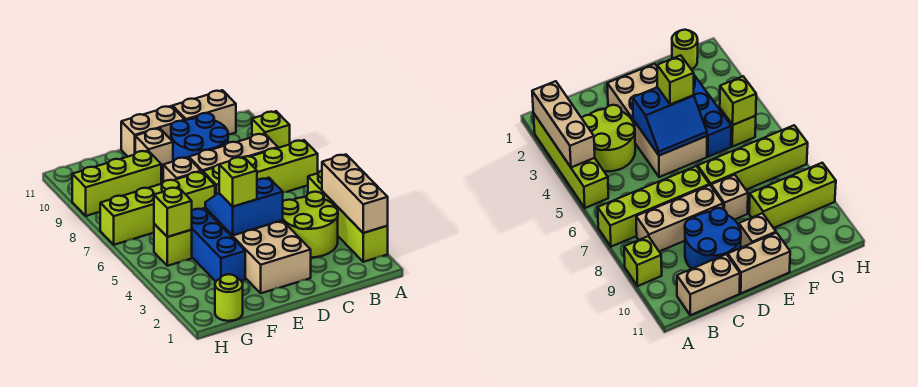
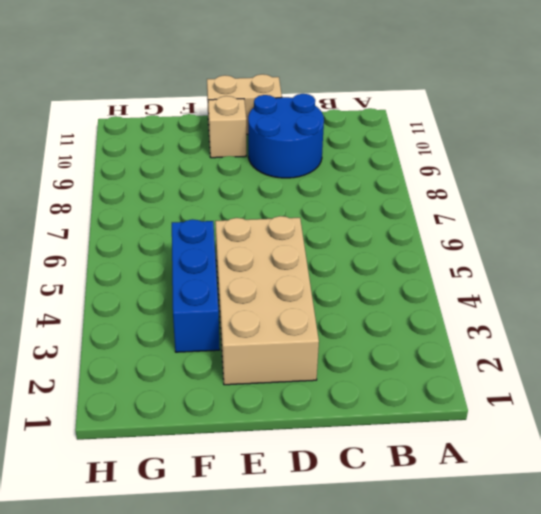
none -> lime brick A2:A5 level 1
none -> lime brick A7:D7 level 1
none -> lime brick A9 level 1

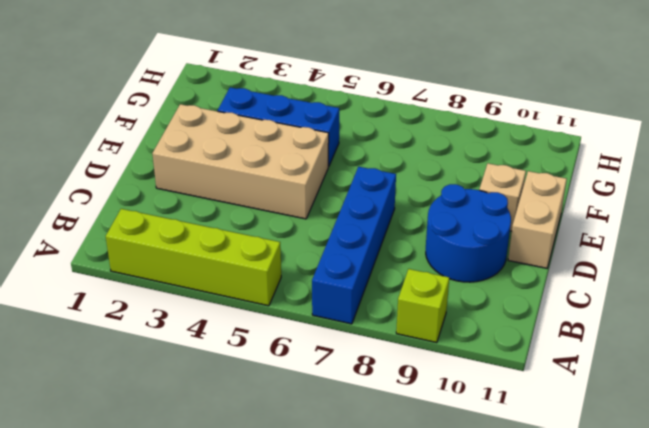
blue brick A7:D7 level 1 -> lime brick A7:D7 level 1
none -> lime round brick B3:C4 level 1
none -> tan brick B8:D8 level 1
none -> tan brick B11:C11 level 1

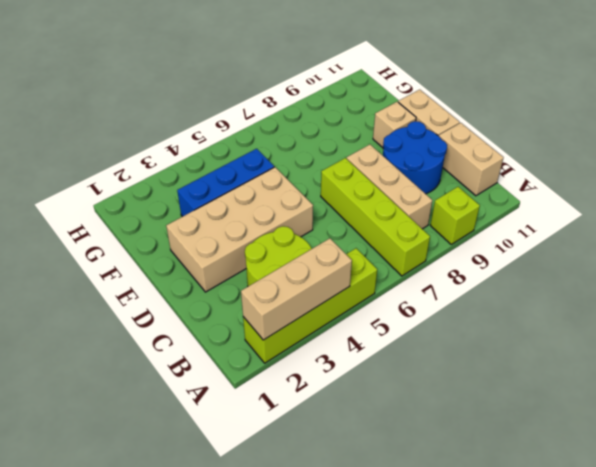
none -> lime brick E7:H7 level 1
none -> tan brick E8 level 1
none -> lime brick F9:H9 level 1

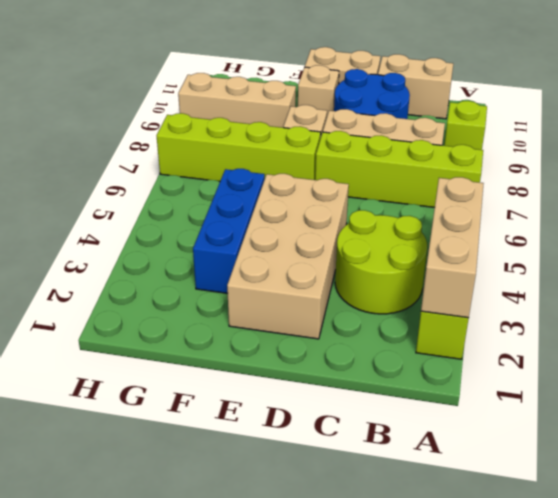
tan brick F9:H9 level 1 -> lime brick F9:H9 level 1
none -> lime round brick G1 level 1
none -> lime brick G5 level 1
none -> blue slope D4:E5 level 2 top 4

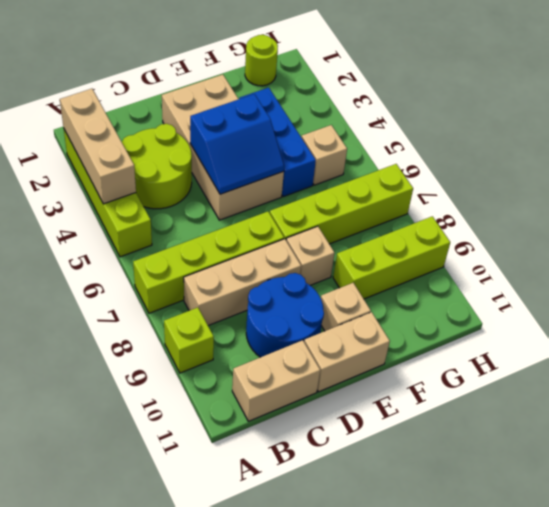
tan brick G5 level 1 -> lime brick G5 level 1
none -> lime brick G5 level 2
none -> lime brick E4 level 3

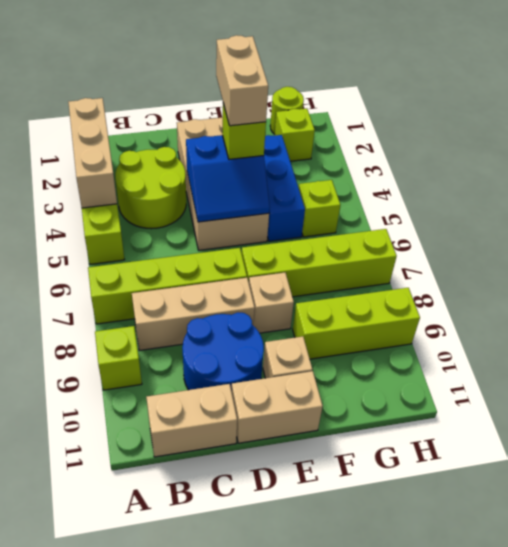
tan brick E3:E4 level 4 -> none
lime brick G2 level 1 -> lime brick G5 level 2

